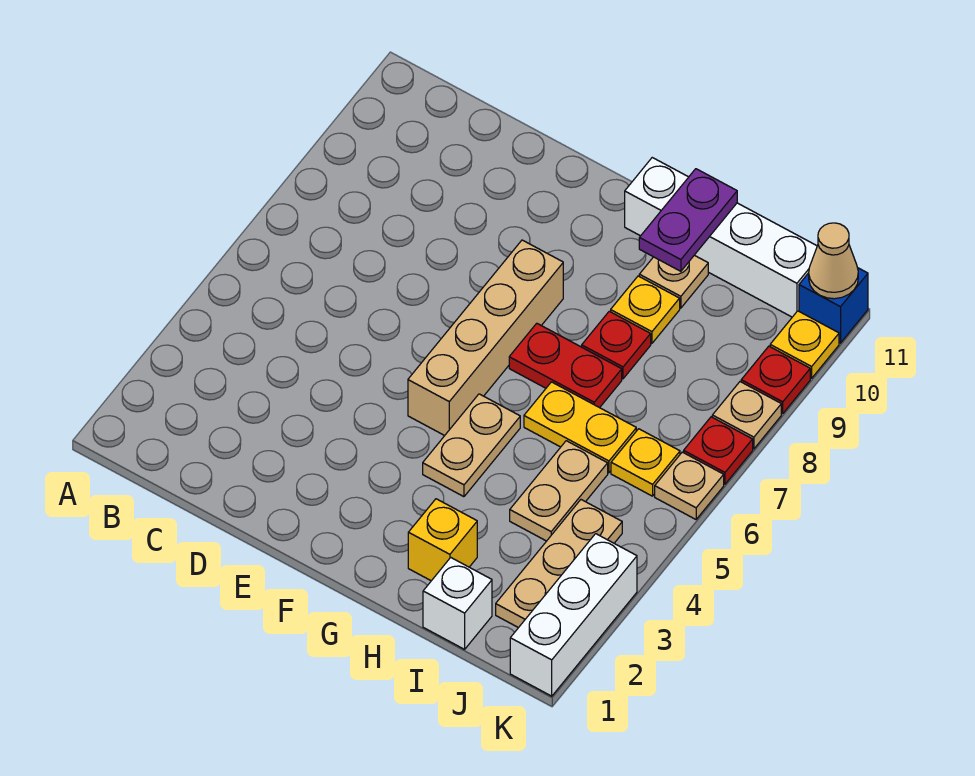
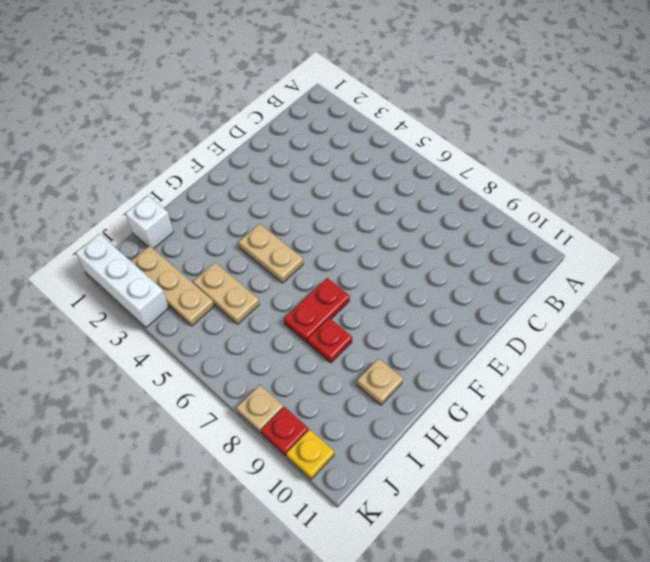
none -> tan brick F5:F8 level 1
none -> white brick G11:J11 level 1
none -> yellow brick H2 level 1

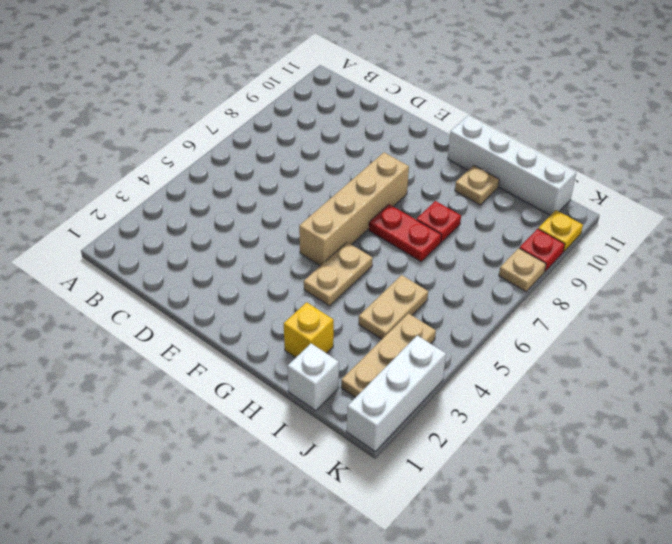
none -> yellow plate H6:I6 level 1
none -> yellow plate H9 level 1
none -> yellow plate J6 level 1

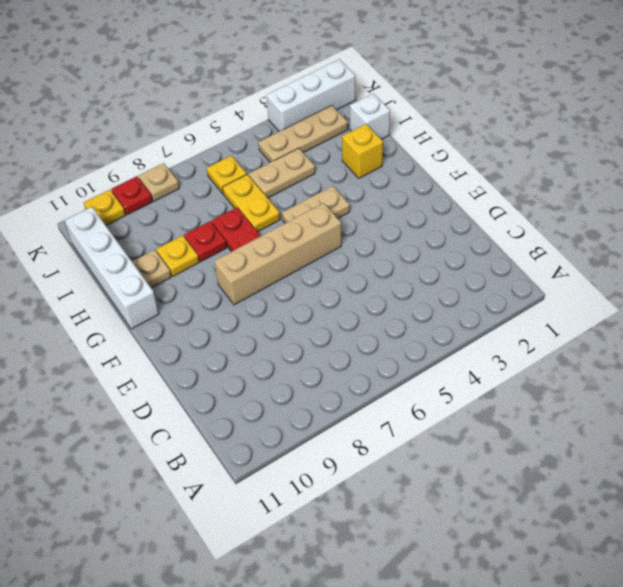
none -> tan plate K6 level 1
none -> red plate K7 level 1
none -> blue brick K11 level 1

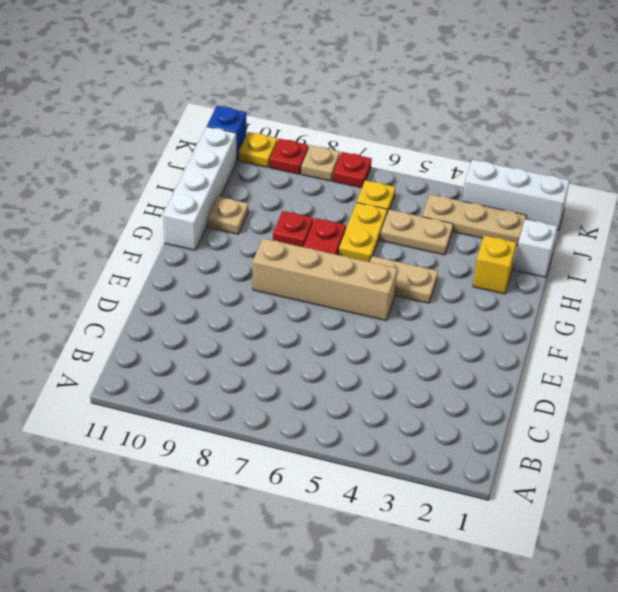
none -> yellow plate H9 level 1
none -> tan plate K6 level 1
none -> purple plate H10:H11 level 2

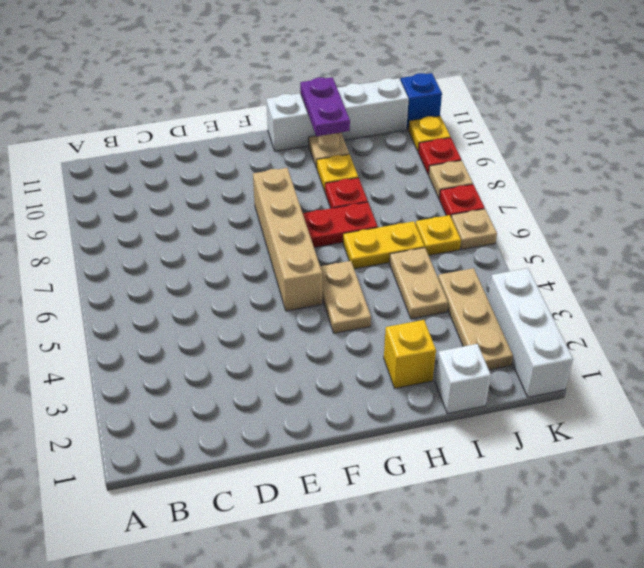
none -> tan cone K11 level 2

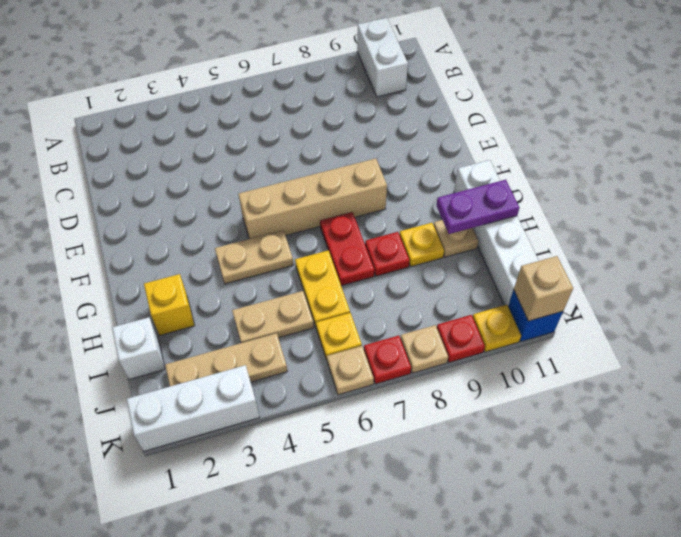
white brick A10:B10 level 1 -> none
tan brick K11 level 2 -> tan cone K11 level 2

